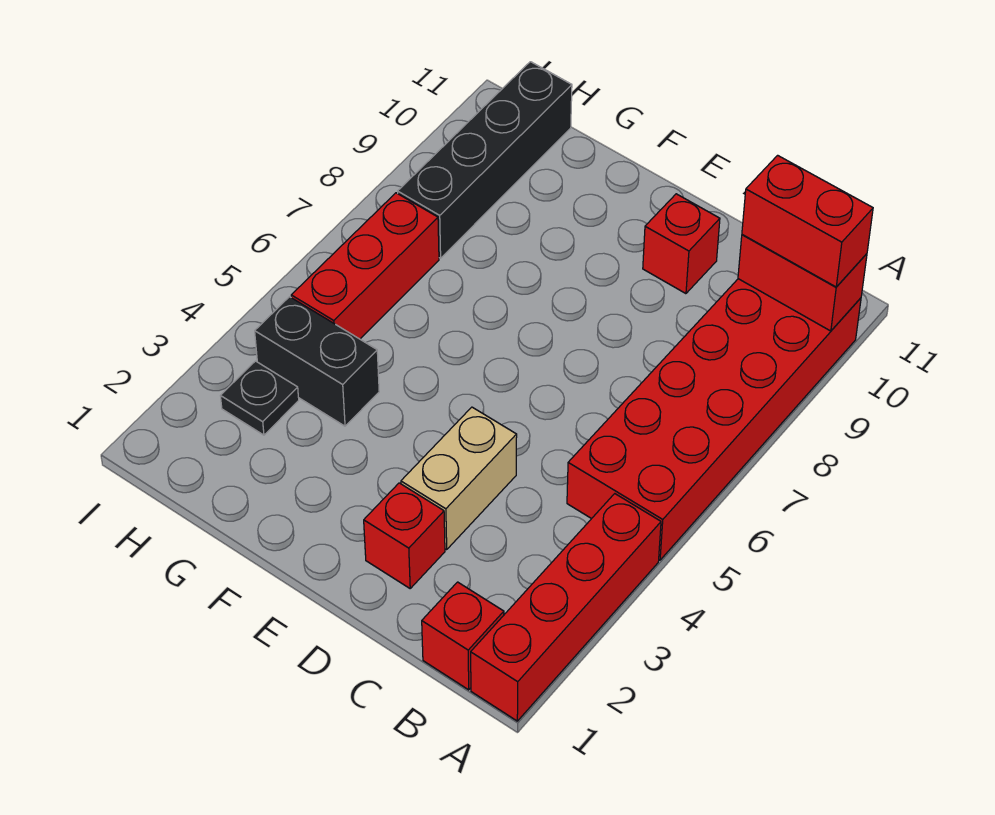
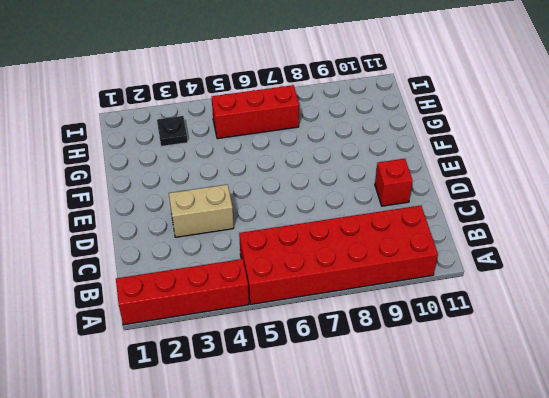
none -> red brick B1 level 1
none -> red brick D2 level 1
none -> black brick G4:H4 level 1

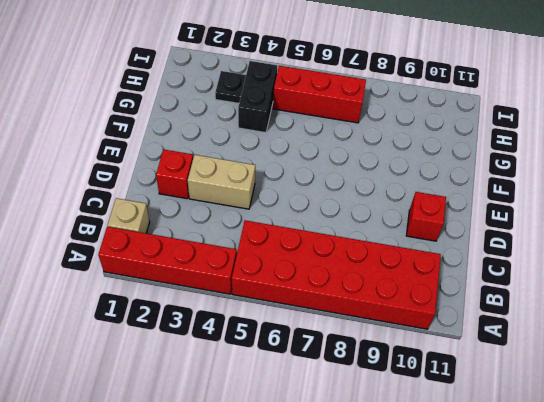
tan brick B1 level 1 -> red brick B1 level 1
none -> black brick H8:H11 level 1
none -> red brick A10:B10 level 2
none -> red brick A10:B10 level 3

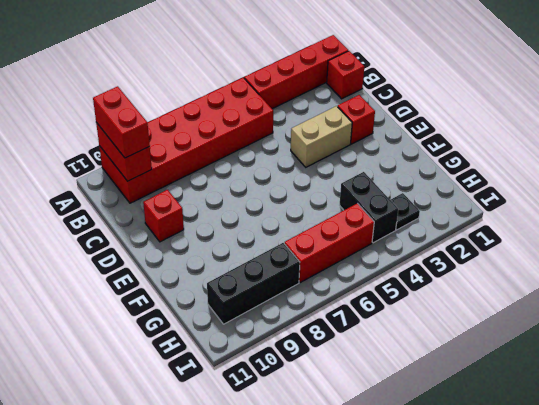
black brick H8:H10 level 1 -> black brick H8:H11 level 1

